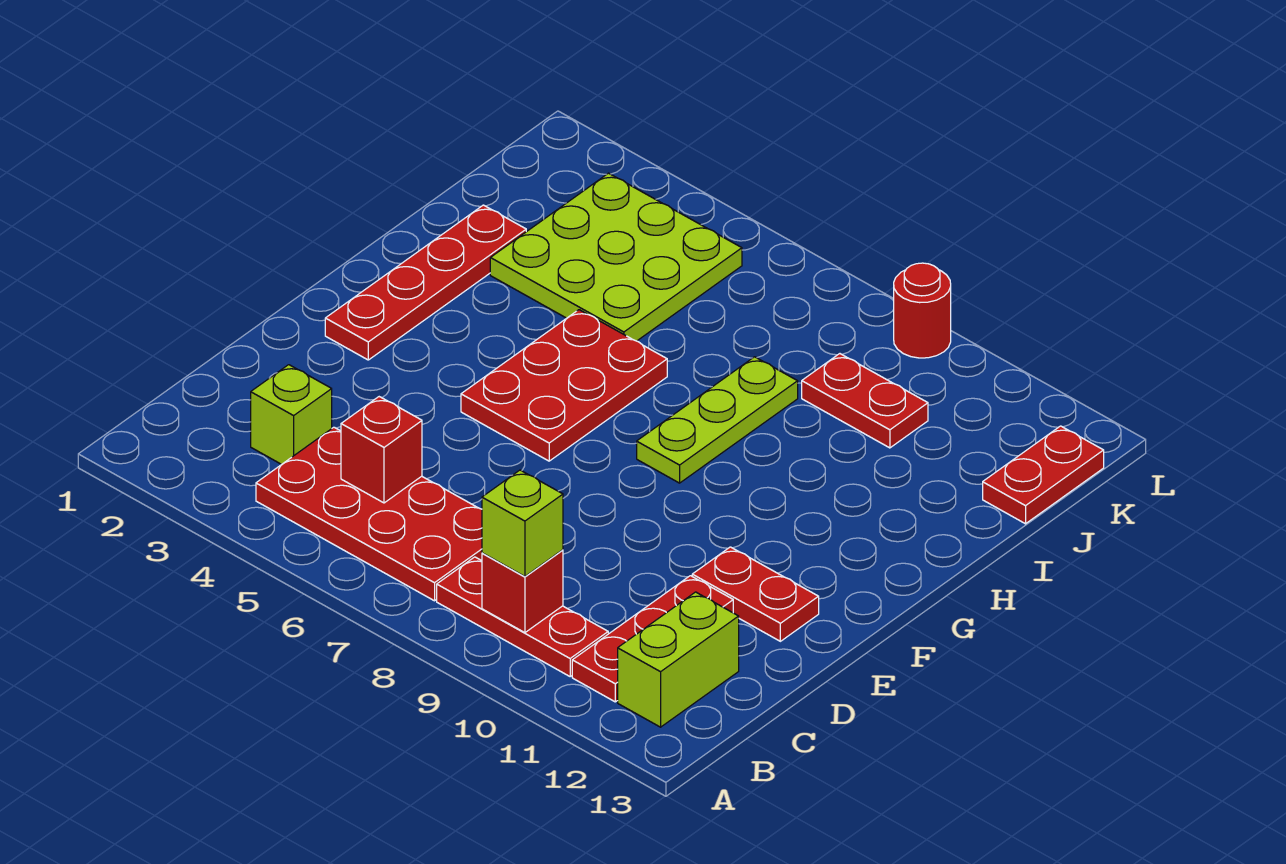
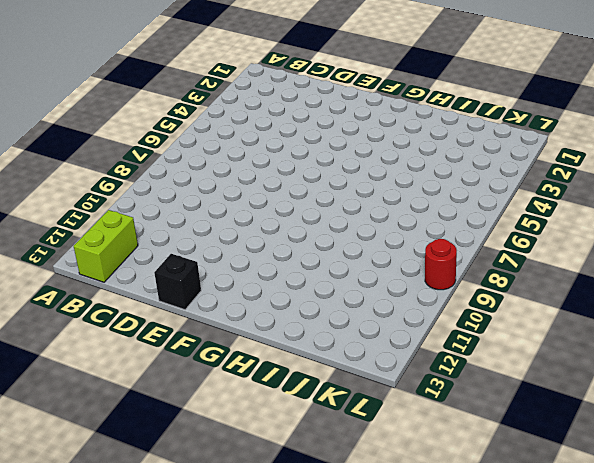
lime brick B12:B13 level 1 -> lime brick B12:C12 level 1
black brick E13 level 1 -> none
none -> red plate B4:C7 level 1
none -> red plate B8:B10 level 1
none -> red plate B11:D11 level 1

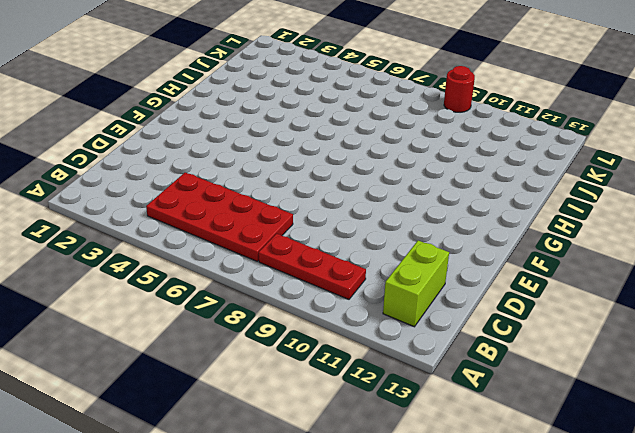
none -> red plate B11:D11 level 1
none -> lime brick C3 level 1
none -> red plate E11:E12 level 1

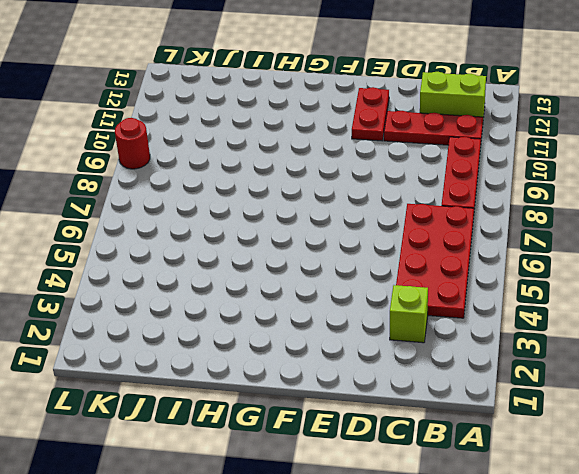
none -> red plate F2:I2 level 1
none -> red plate F5:H6 level 1
none -> lime plate G8:I8 level 1

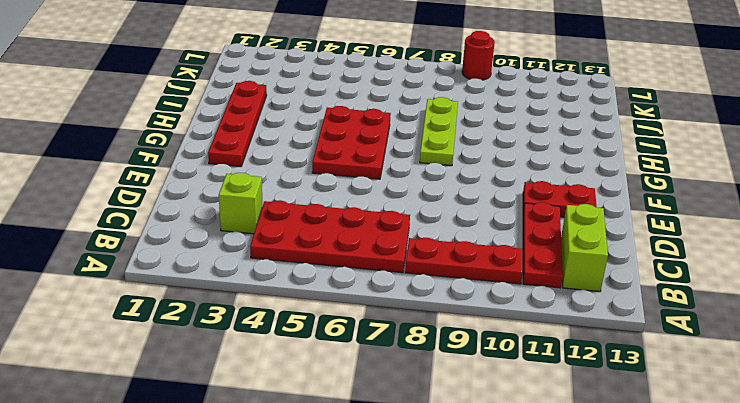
none -> lime plate I3:K5 level 1
none -> red plate J9:J10 level 1
none -> red plate J13:K13 level 1

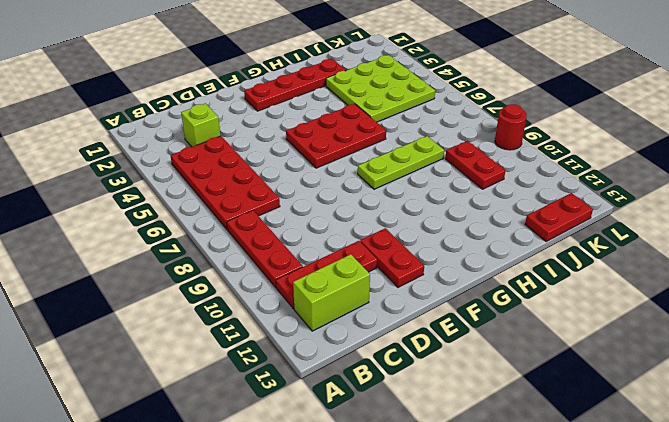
none -> red brick B9 level 2
none -> red brick C5 level 2
none -> lime brick B9 level 3

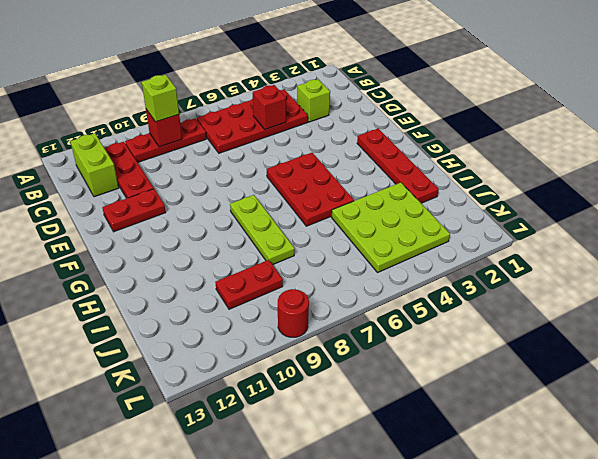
none -> red plate J13:K13 level 1

